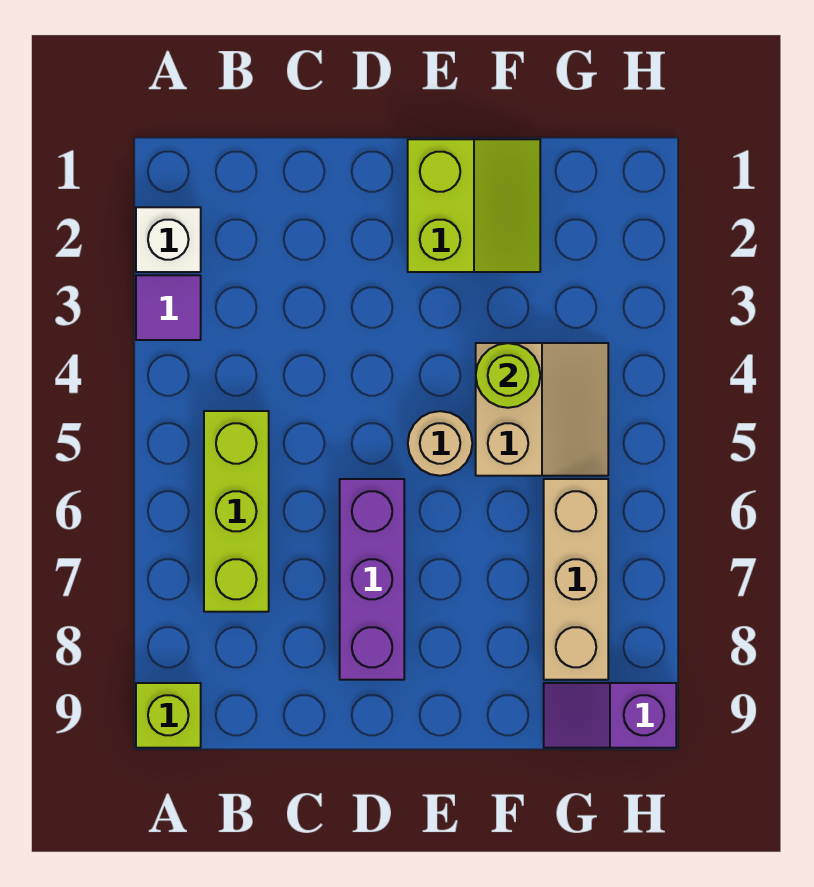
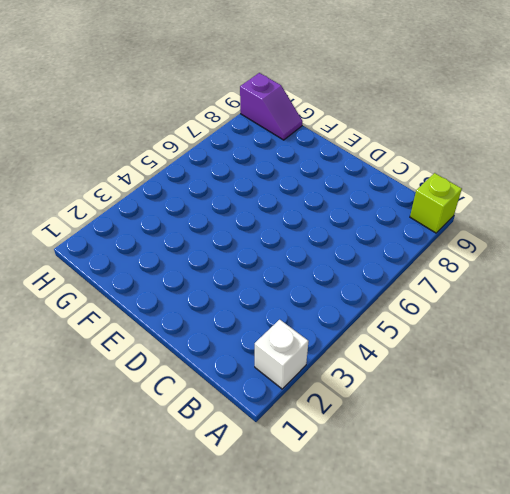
none -> purple tile A3 level 1
none -> lime brick B5:B7 level 1

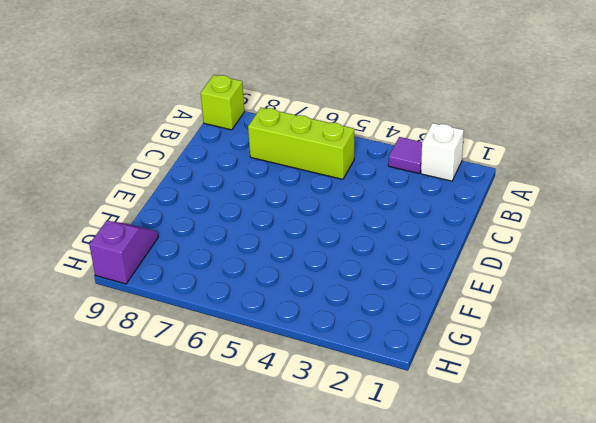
none -> purple brick D6:D8 level 1
none -> lime slope E1:F2 level 1 top E

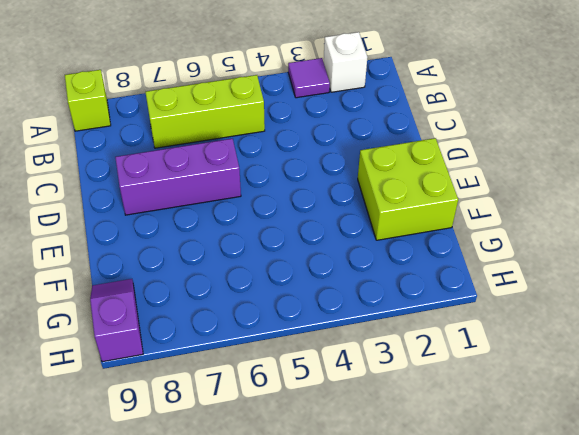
lime brick E1:F2 level 1 -> lime slope E1:F2 level 1 top E
none -> tan round brick E5 level 1
none -> tan slope F4:G5 level 1 top F

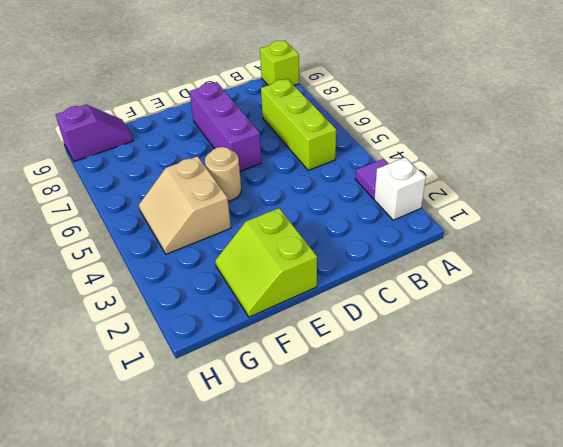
none -> tan brick G6:G8 level 1
none -> lime round brick F4 level 2

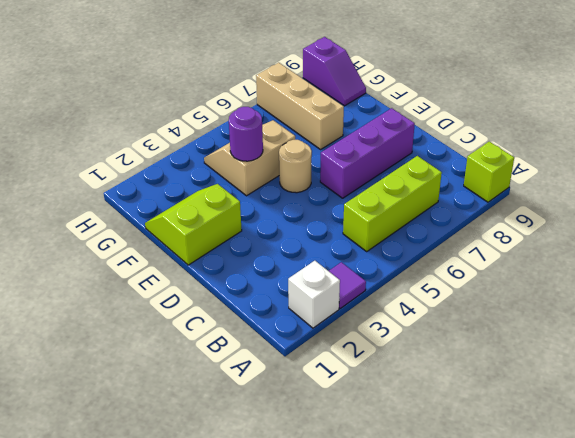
purple round brick F4 level 2 -> lime round brick F4 level 2
tan brick F7:H7 level 1 -> tan brick G6:G8 level 1

